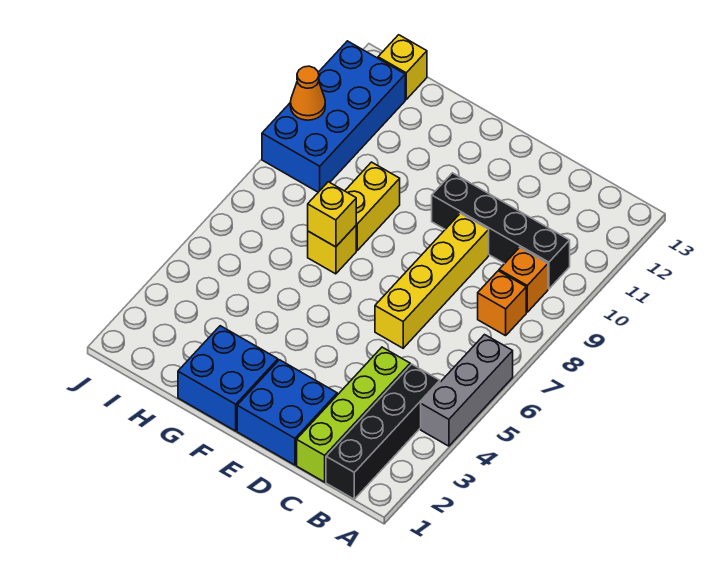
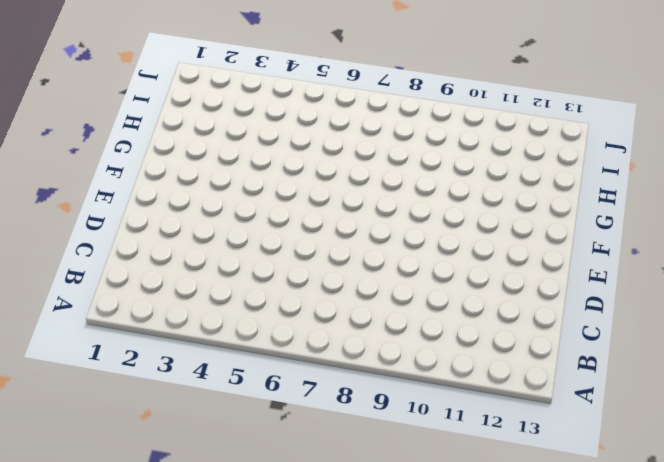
none -> grey brick A4:A6 level 1
none -> black brick B1:B4 level 1
none -> orange brick B8 level 1

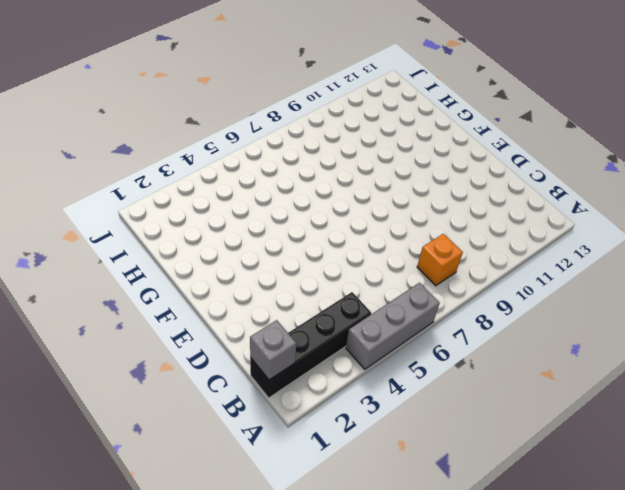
grey brick B1 level 2 -> none
none -> orange brick B9 level 1
none -> black brick B10:E10 level 1
none -> lime brick C1:C4 level 1

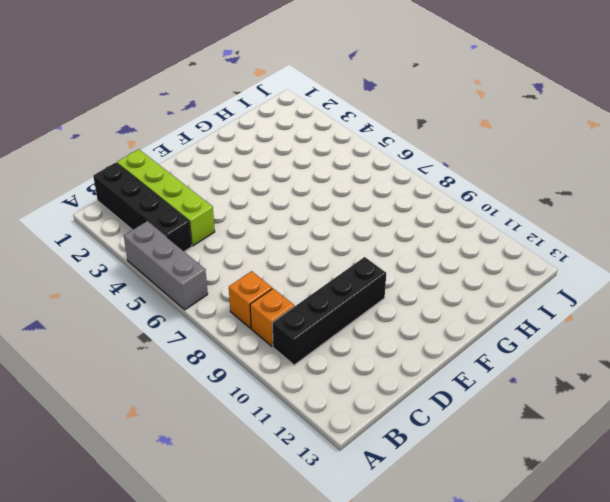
none -> blue brick D1:E2 level 1
none -> yellow brick D6:D9 level 1
none -> blue brick F1:G2 level 1

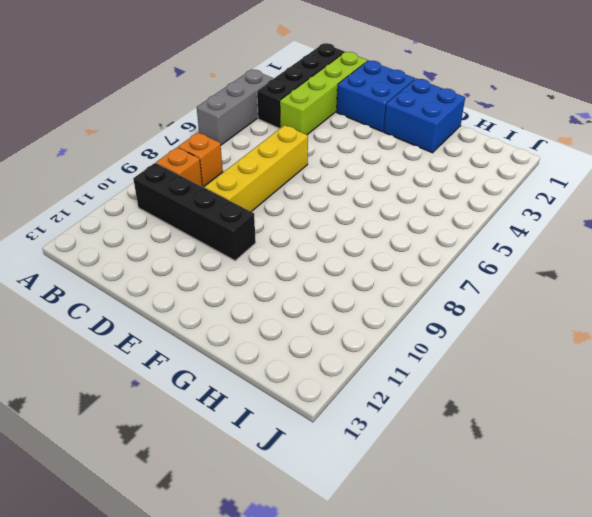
none -> yellow brick G7 level 1
none -> yellow brick G8:G9 level 1
none -> blue brick I9:J12 level 1

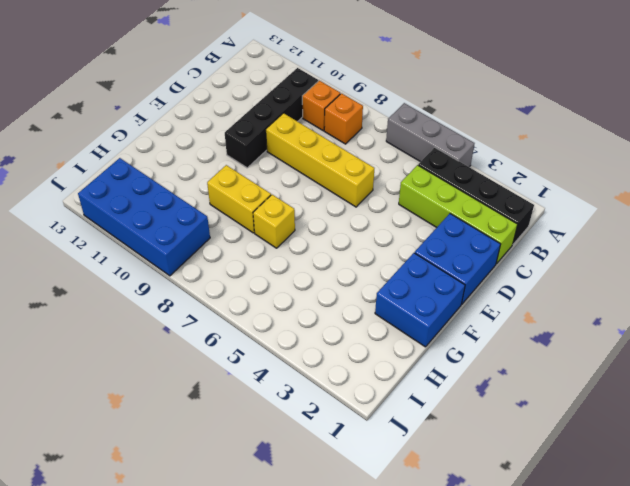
none -> yellow brick I13 level 1
none -> yellow brick G7 level 2
none -> orange cone J10 level 2

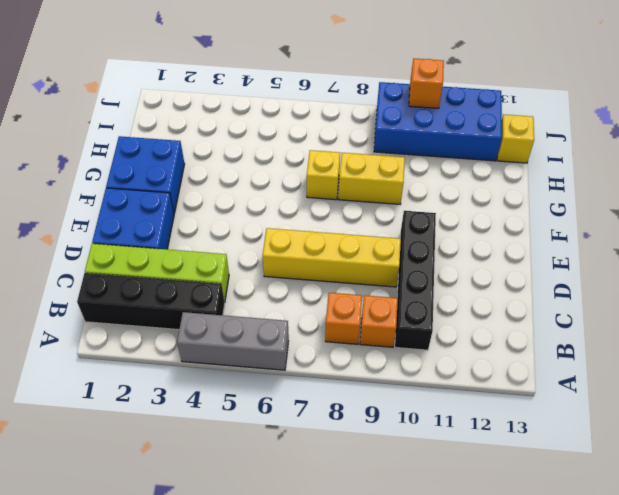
orange brick J10 level 2 -> orange cone J10 level 2
none -> yellow brick G7 level 2

